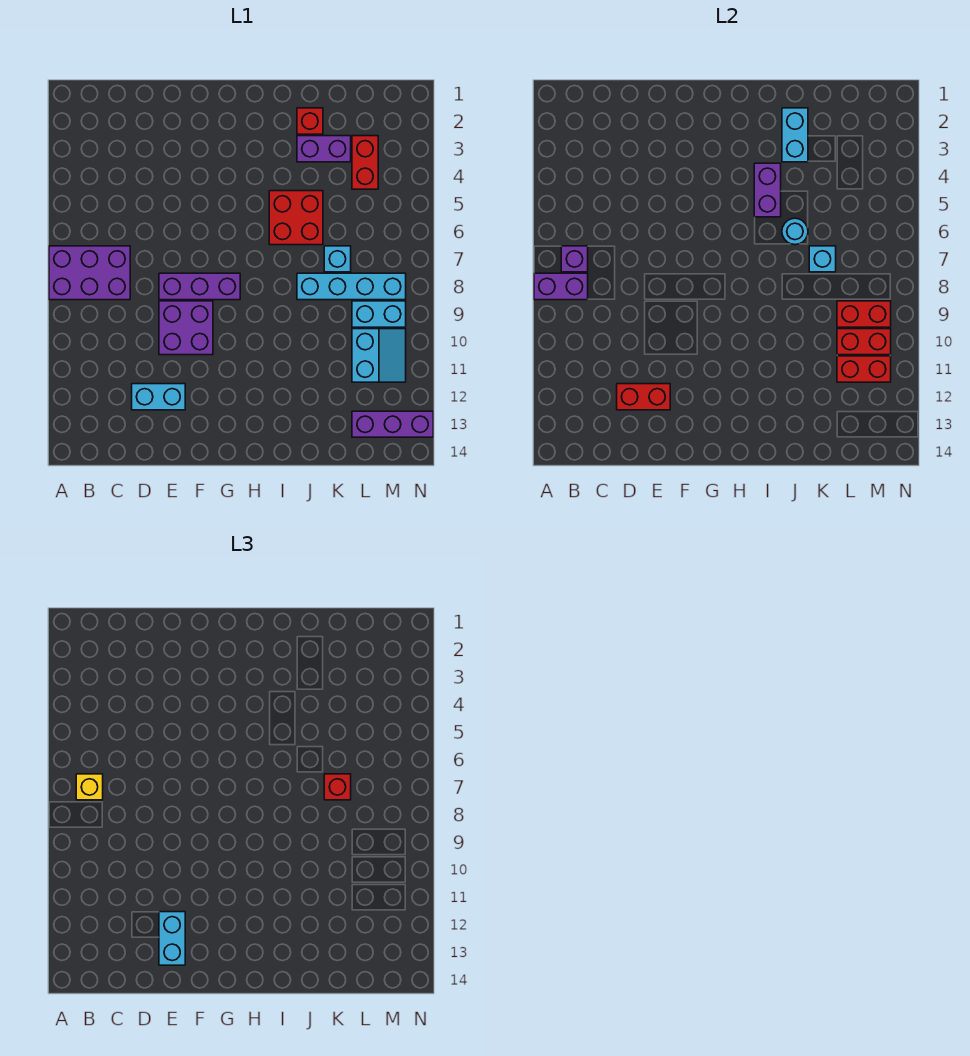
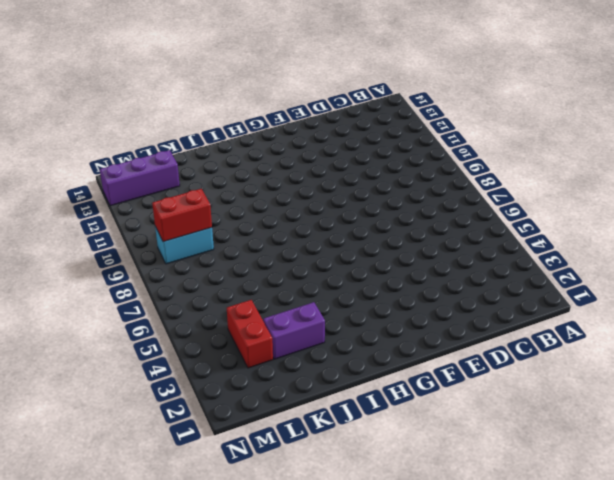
none -> purple brick A7:C8 level 1
none -> cyan brick D12:E12 level 1
none -> purple brick E8:G8 level 1

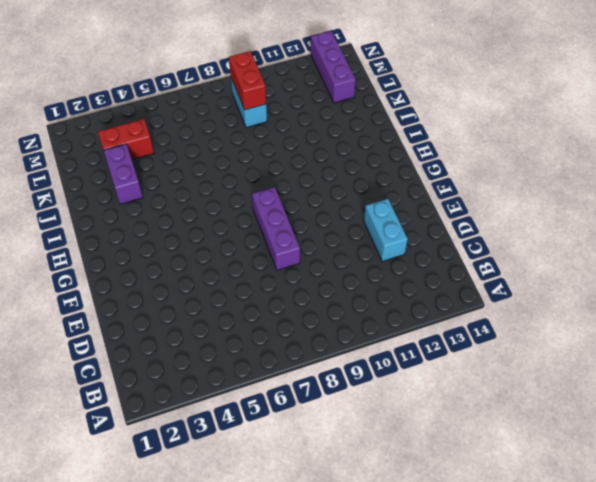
none -> purple brick A7:C8 level 1
none -> purple brick E9:F10 level 1
none -> red brick I5:J6 level 1

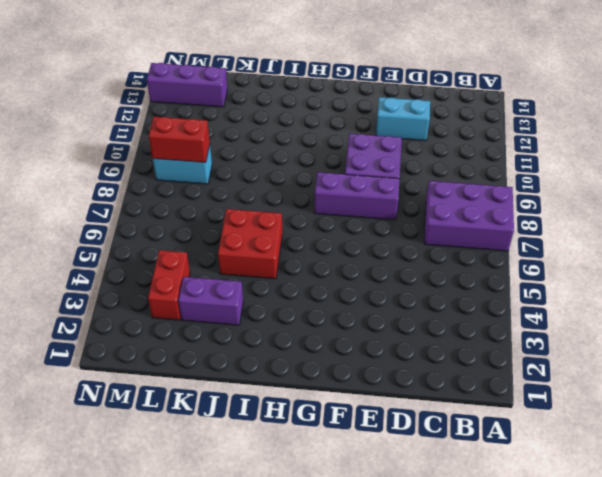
none -> red brick J2 level 1
none -> cyan brick J8:M8 level 1
none -> cyan brick K7 level 1

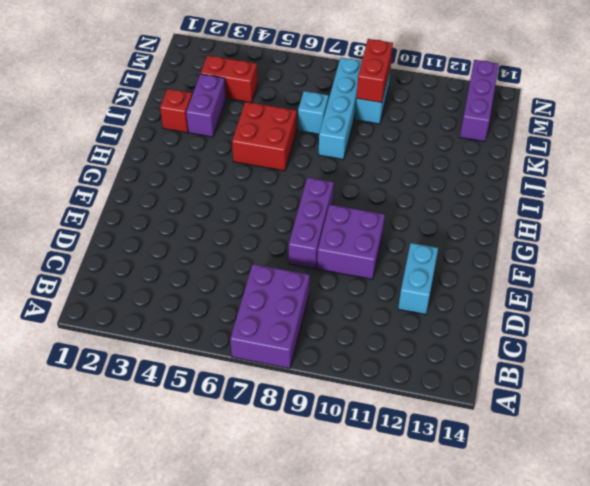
none -> cyan slope L10:M11 level 1 top L
none -> purple brick A8:B8 level 2
none -> purple brick B7 level 2

